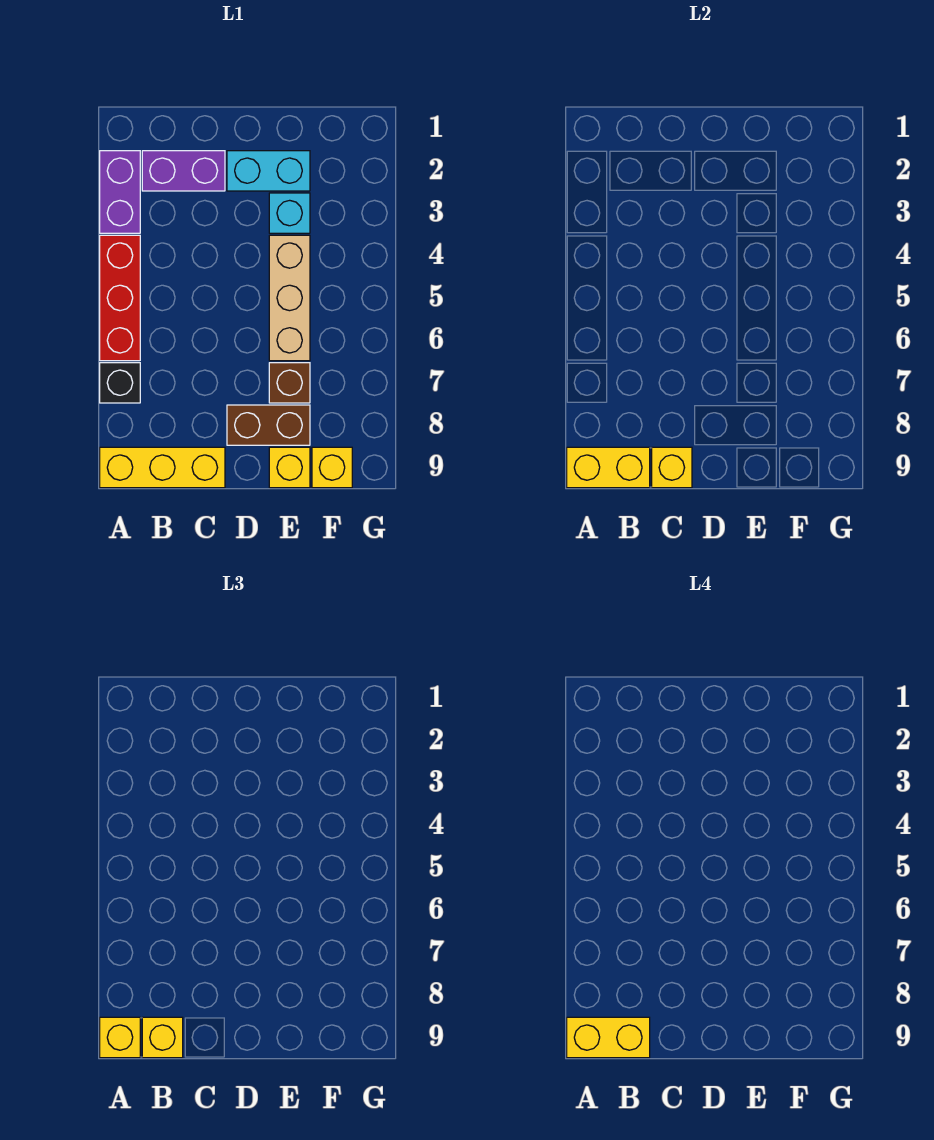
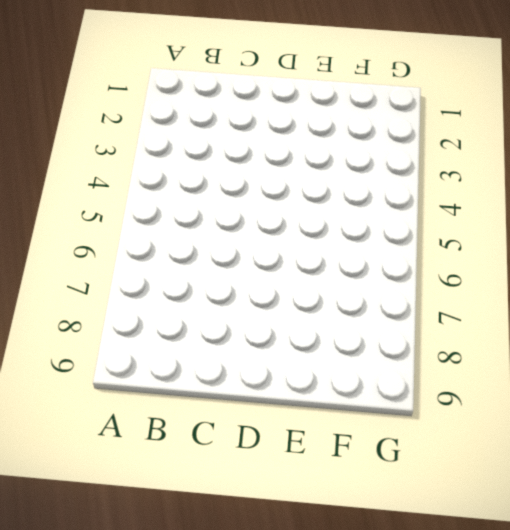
none -> purple brick A2:A3 level 1
none -> red brick A4:A6 level 1
none -> black brick A7 level 1

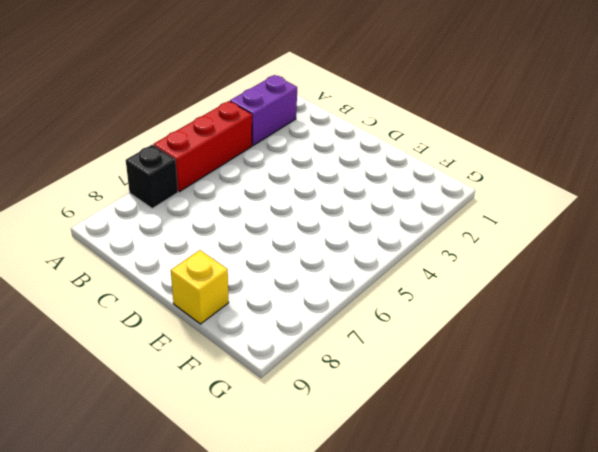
none -> yellow brick A9:C9 level 1
none -> purple brick B2:C2 level 1
none -> cyan brick D2:E2 level 1

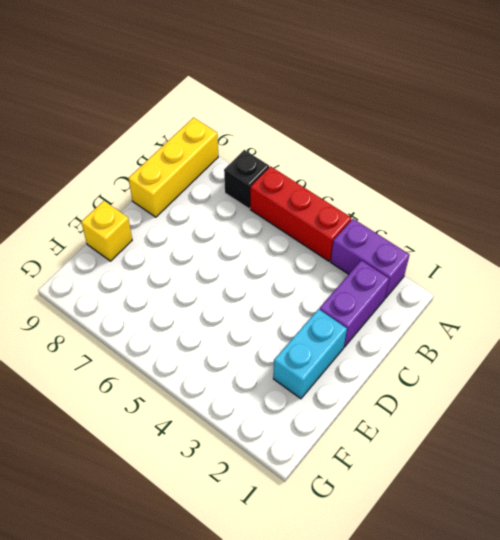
none -> brown brick D8:E8 level 1
none -> cyan brick E3 level 1
none -> tan brick E4:E6 level 1

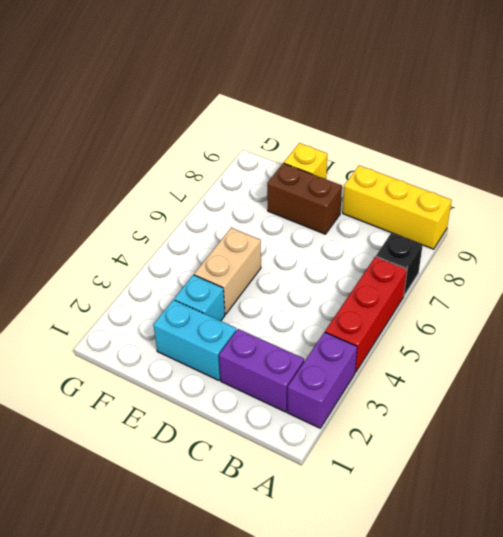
tan brick E4:E5 level 1 -> tan brick E4:E6 level 1
none -> brown brick E7 level 1
none -> yellow brick F9 level 1
none -> yellow brick A9:B9 level 2

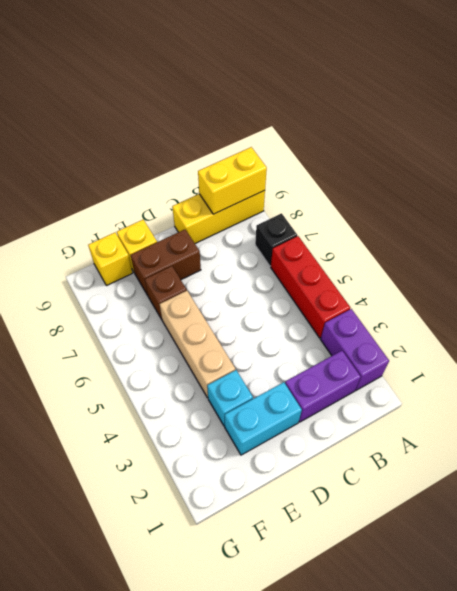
none -> yellow brick C9 level 2
none -> yellow brick A9 level 3
none -> yellow brick B9 level 3

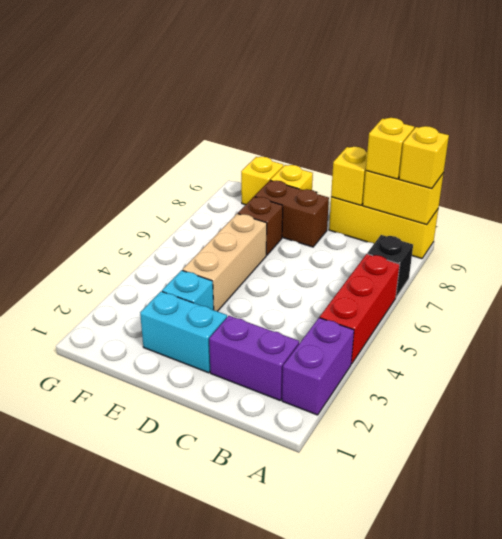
none -> yellow brick A9:B9 level 4

